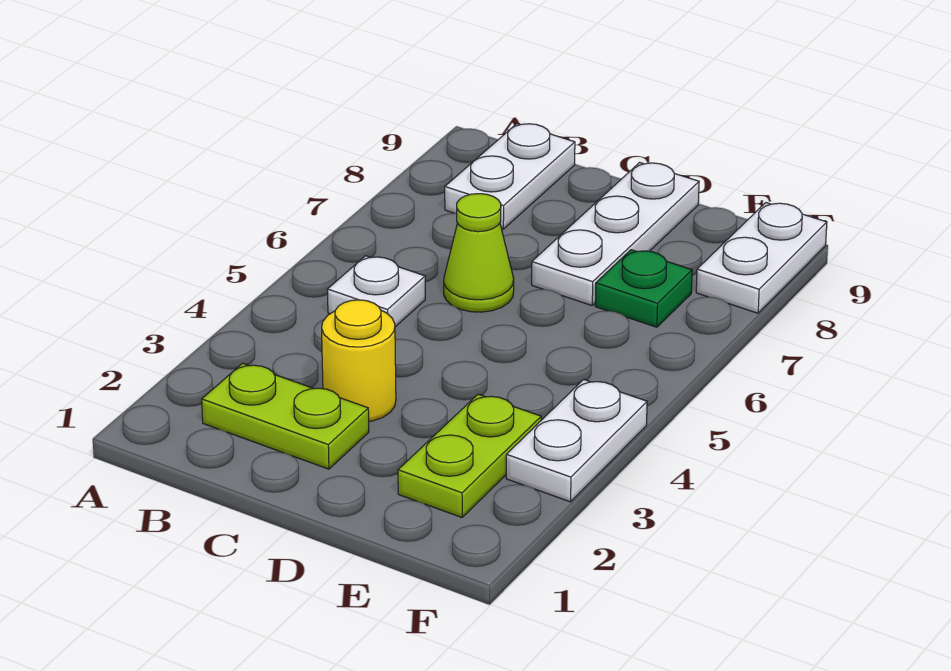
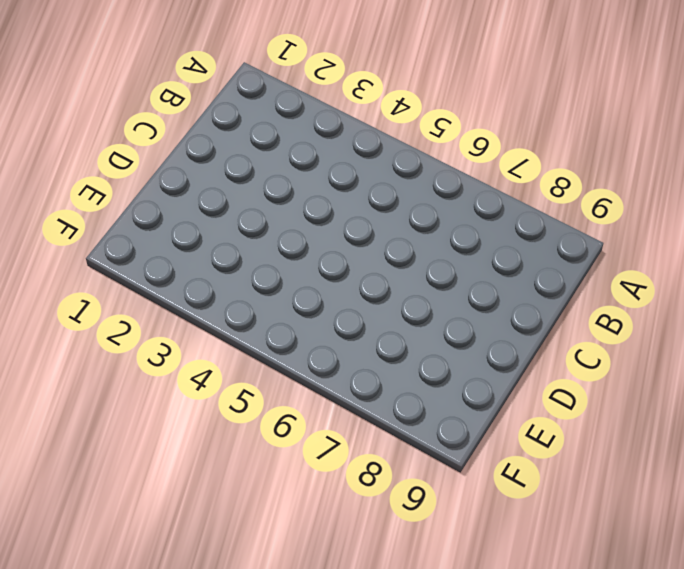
none -> lime plate B2:C2 level 1
none -> white plate B5 level 1

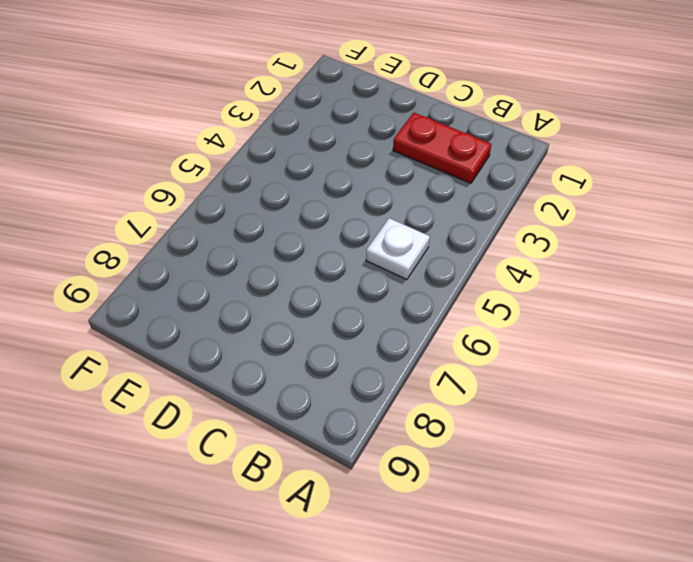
red plate B2:C2 level 1 -> lime plate B2:C2 level 1
none -> white plate B8:B9 level 1
none -> yellow round brick C3 level 1

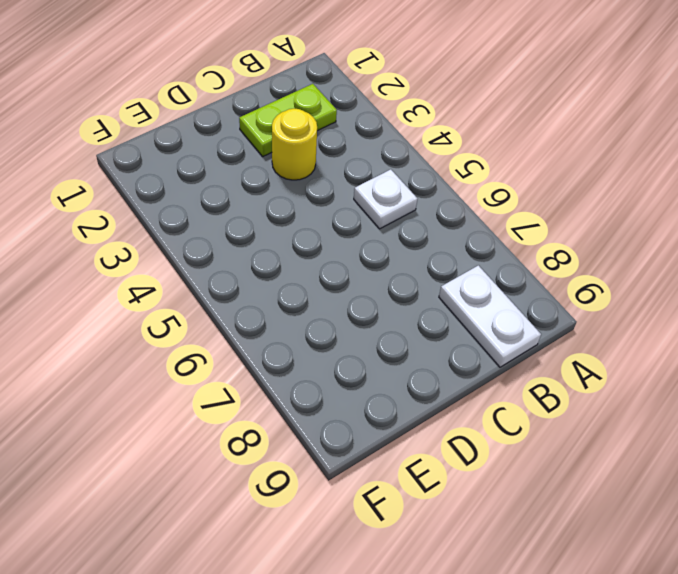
none -> lime cone C6 level 1
none -> white plate D7:D9 level 1

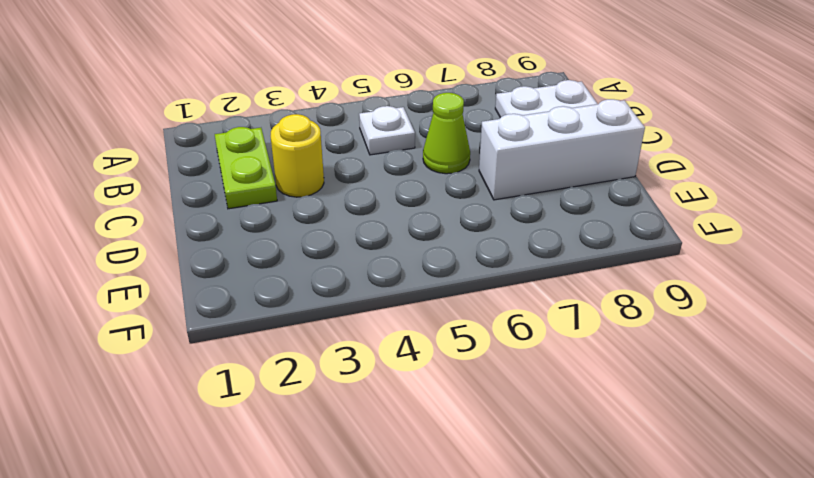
white brick D7:D9 level 1 -> white plate D7:D9 level 1
none -> lime plate E2:E3 level 1
none -> green plate E7 level 1

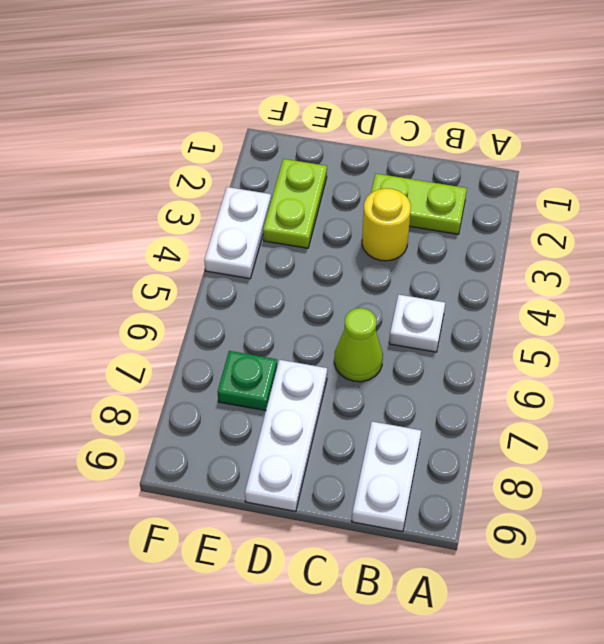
none -> white plate F8:F9 level 1

